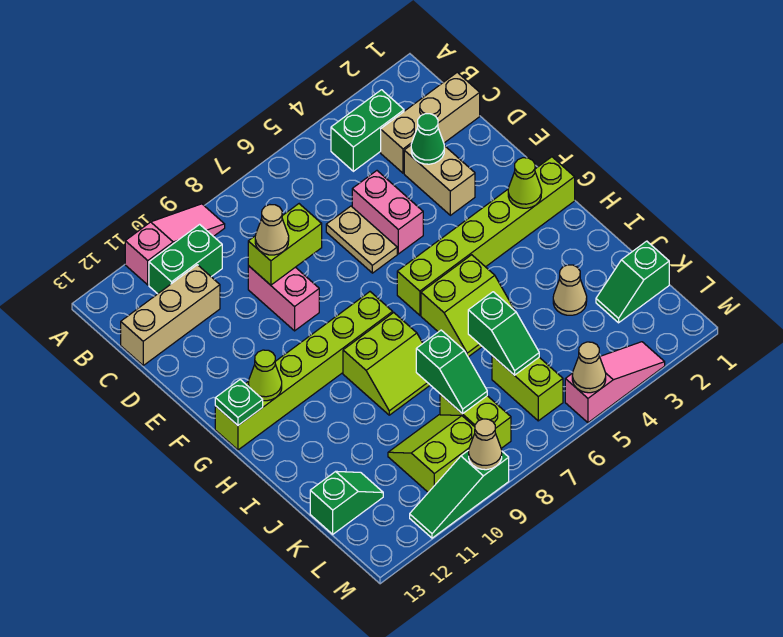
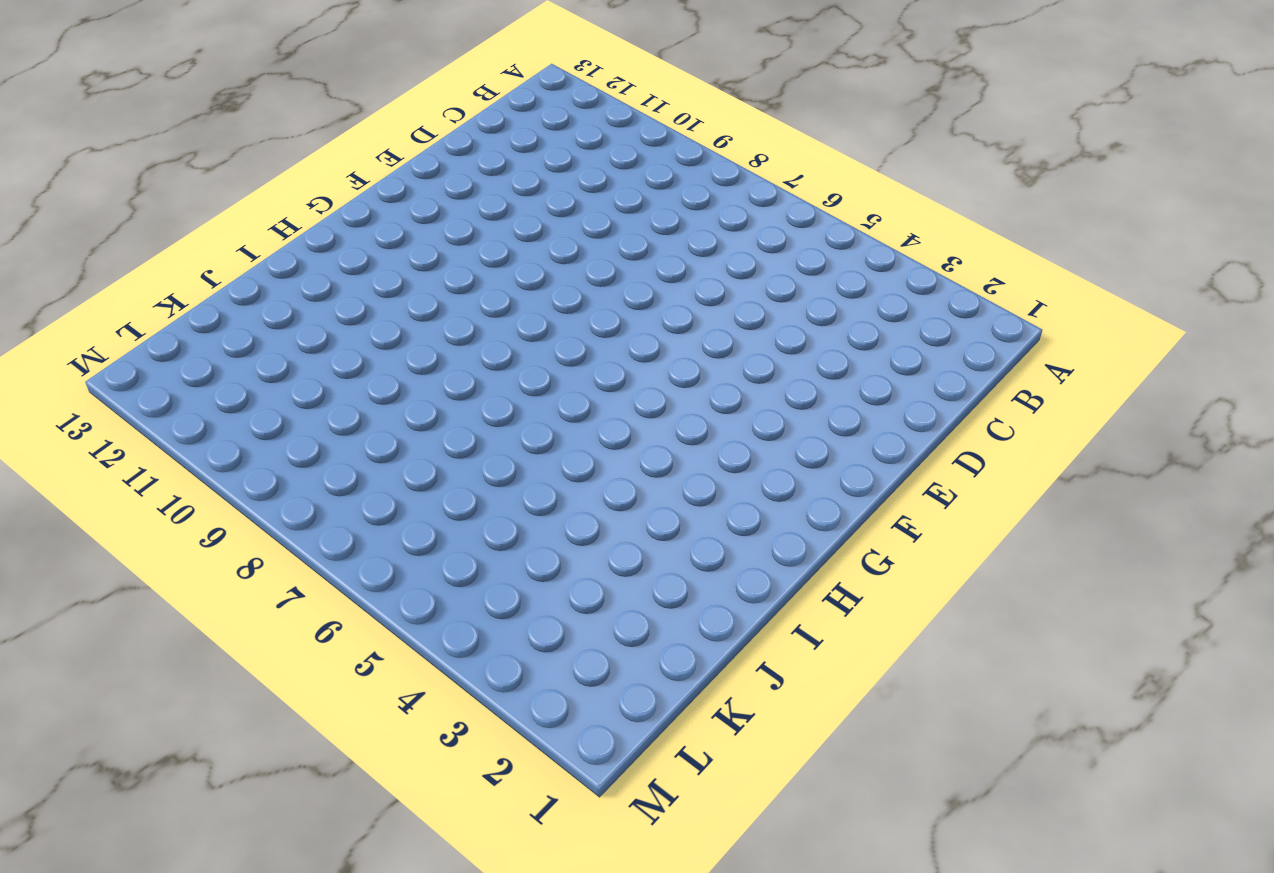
none -> pink slope A9:A11 level 1 top 11
none -> green brick B3:B4 level 1
none -> green brick B10:B11 level 1
none -> tan brick C1:C3 level 1

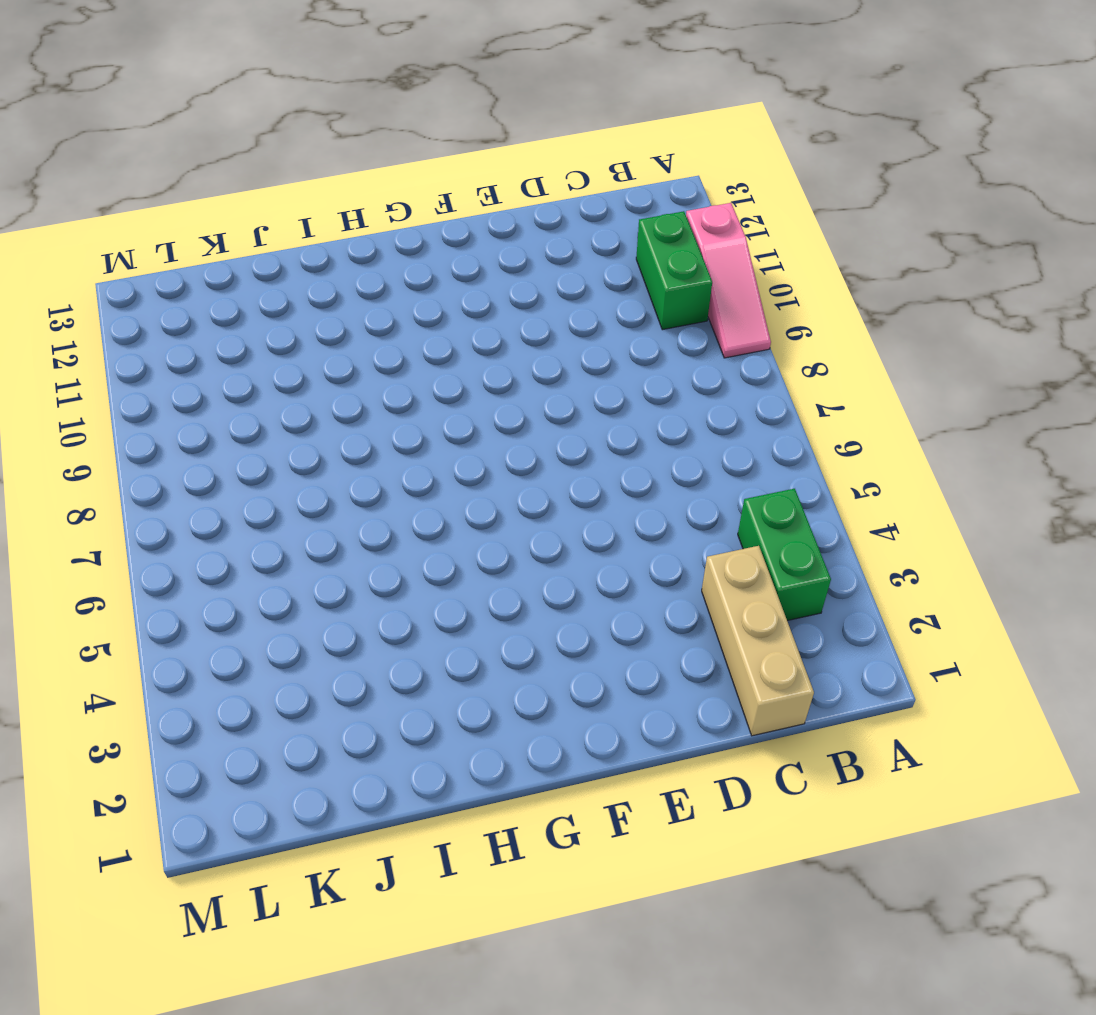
none -> tan brick C11:C13 level 1
none -> tan brick D3:E3 level 1
none -> pink brick D5:E5 level 1
none -> tan plate D6:E6 level 1

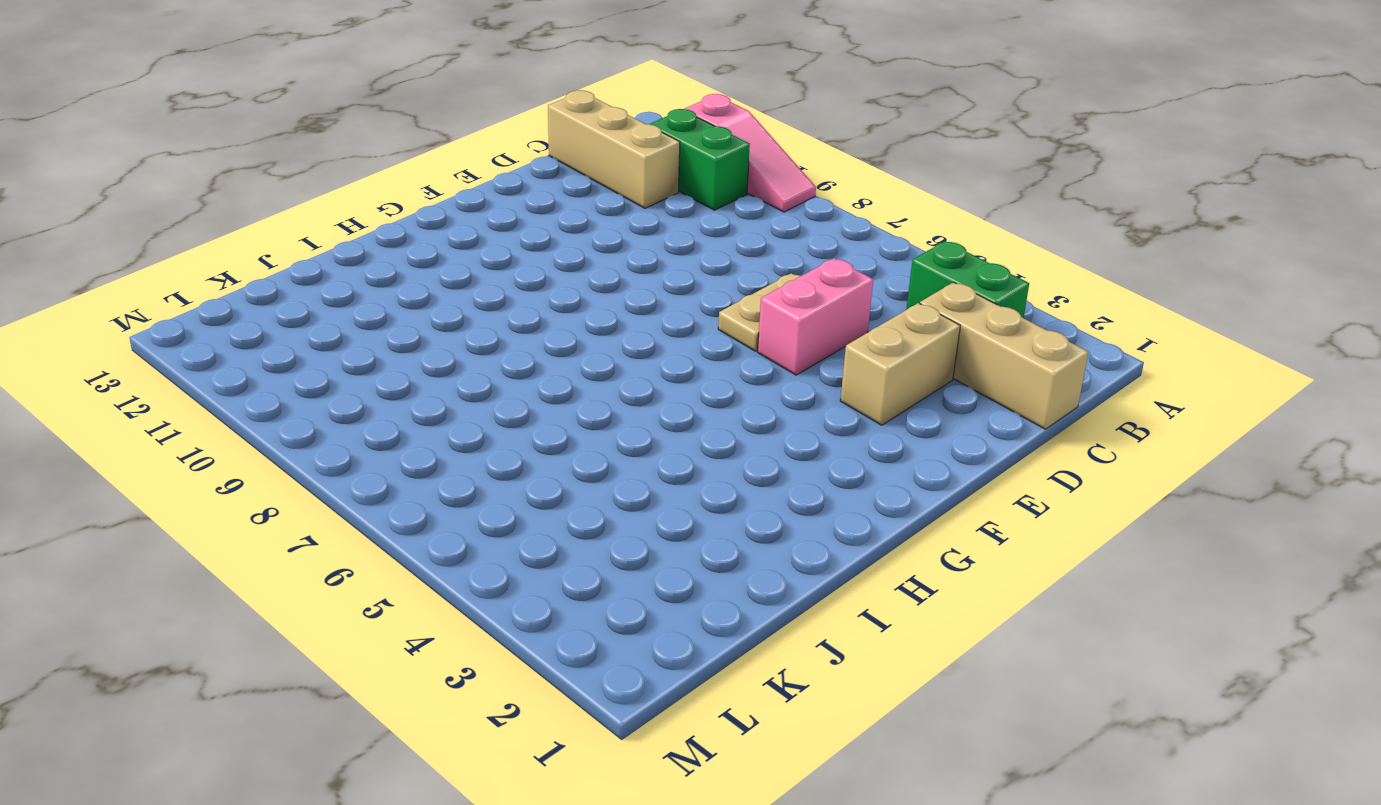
none -> pink brick D9:E9 level 1
none -> lime brick G1:G6 level 1
none -> lime brick G8:G13 level 1
none -> lime slope H5:I6 level 1 top H

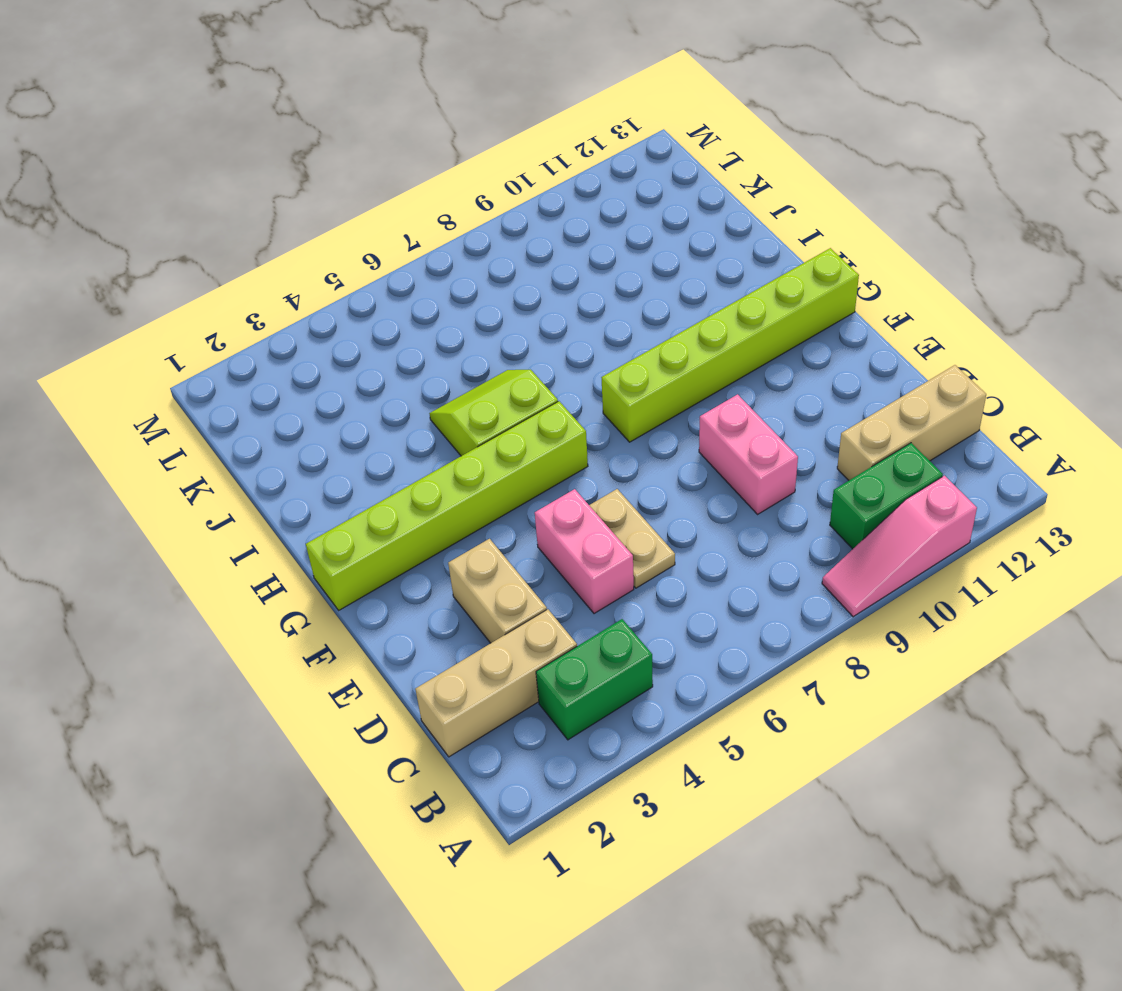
none -> lime slope H8:I9 level 1 top H
none -> tan cone J3 level 1
none -> green slope K1:K2 level 1 top 1
none -> lime brick K6:L6 level 1

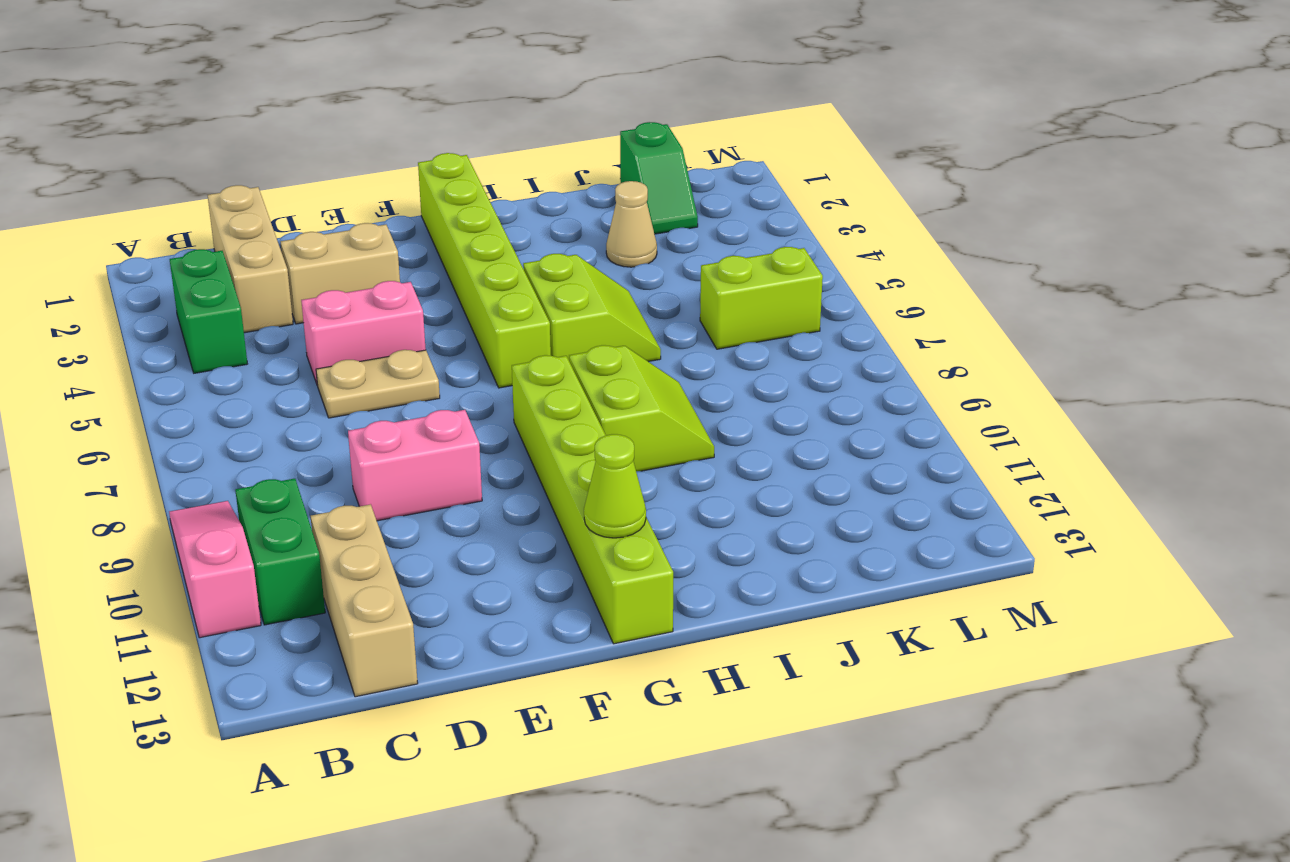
none -> lime brick K8:L8 level 1
none -> lime slope K9:L10 level 1 top L
none -> green slope K12:K13 level 1 top 13
none -> pink slope M3:M5 level 1 top 5

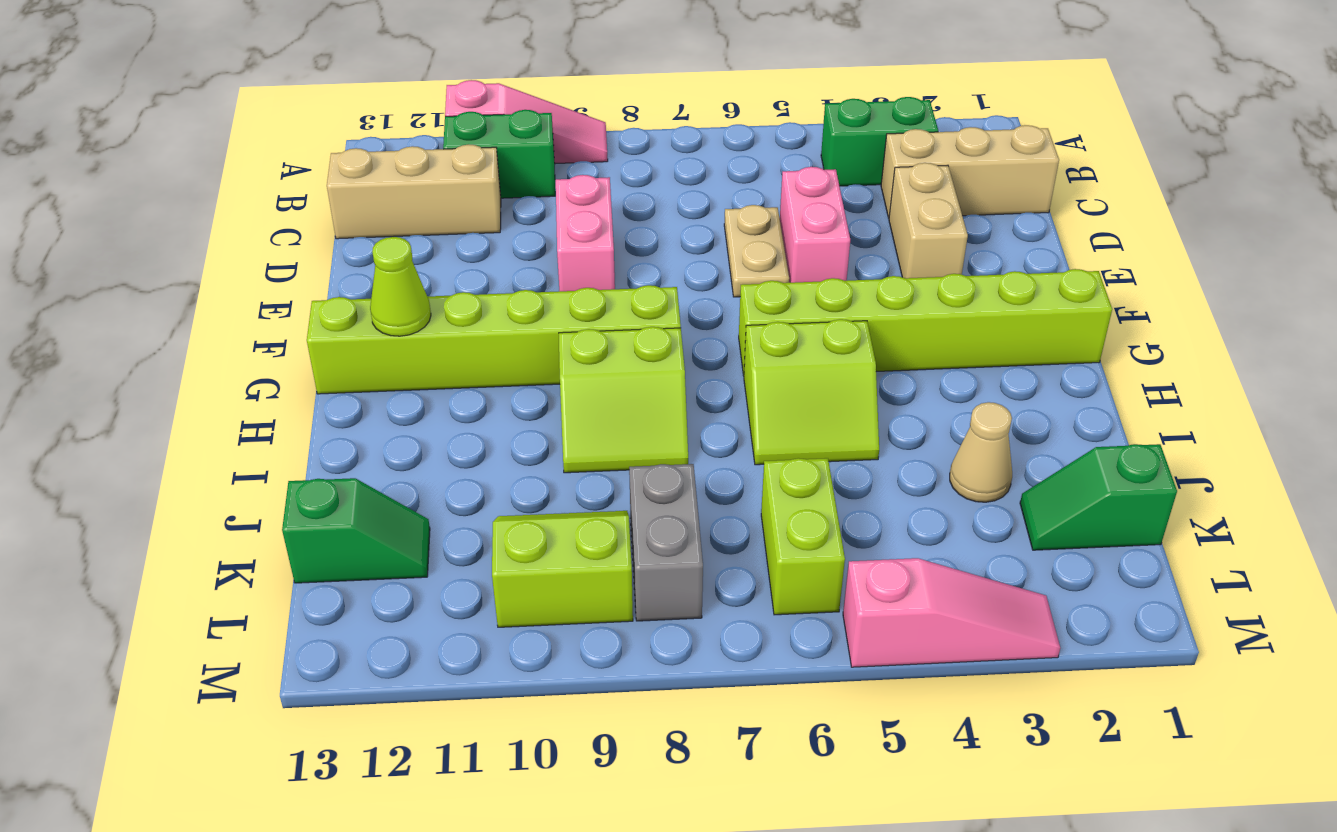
grey brick K8:L8 level 1 -> lime brick K8:L8 level 1
none -> green slope M9:M11 level 1 top 9
none -> green cone D3 level 2
none -> lime brick D8:D9 level 2
none -> lime cone G2 level 2

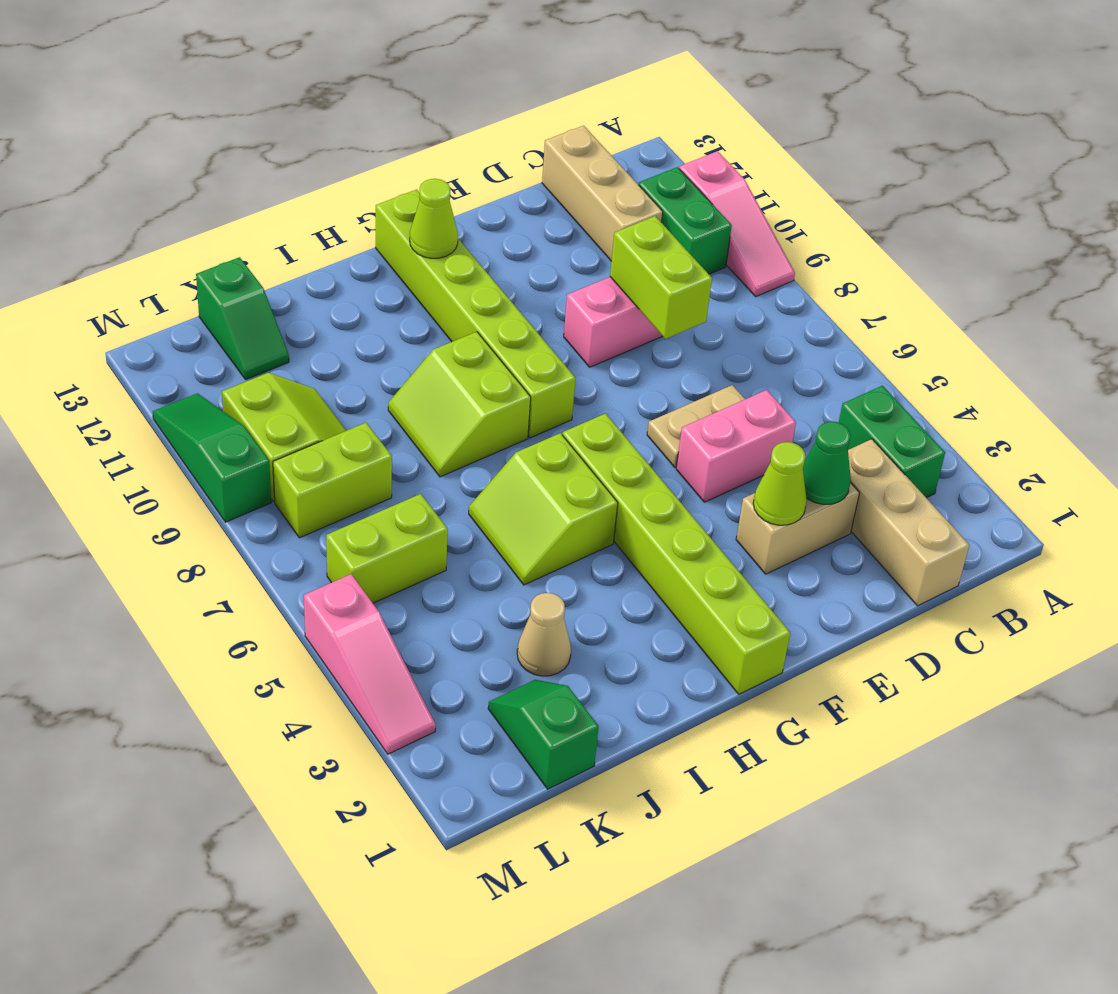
lime cone E3 level 2 -> lime cone G2 level 2
none -> green plate G13 level 2
none -> green slope J6:K6 level 2 top J
none -> green slope J8:K8 level 2 top J
none -> tan cone M5 level 2

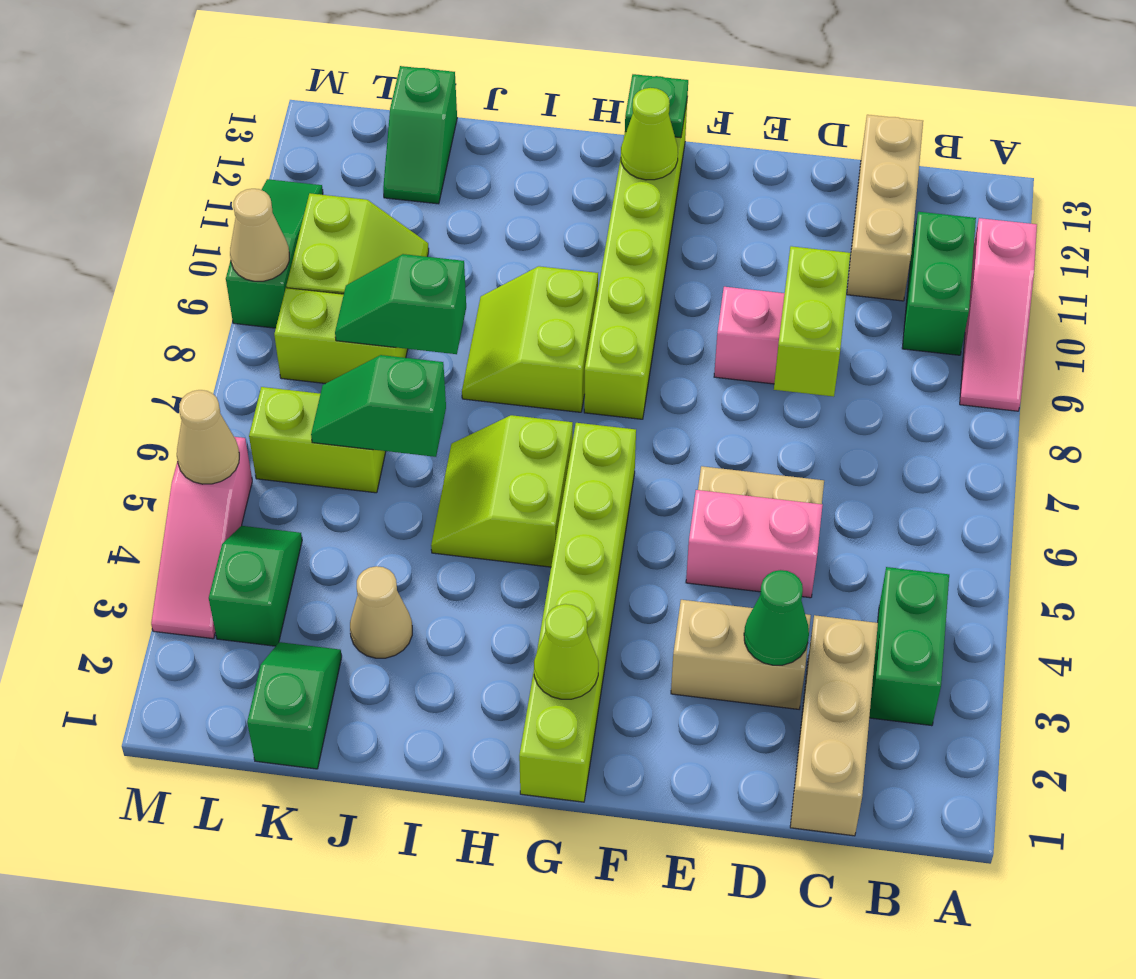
green slope L3:L4 level 1 top 3 -> none
none -> tan cone D9 level 3

